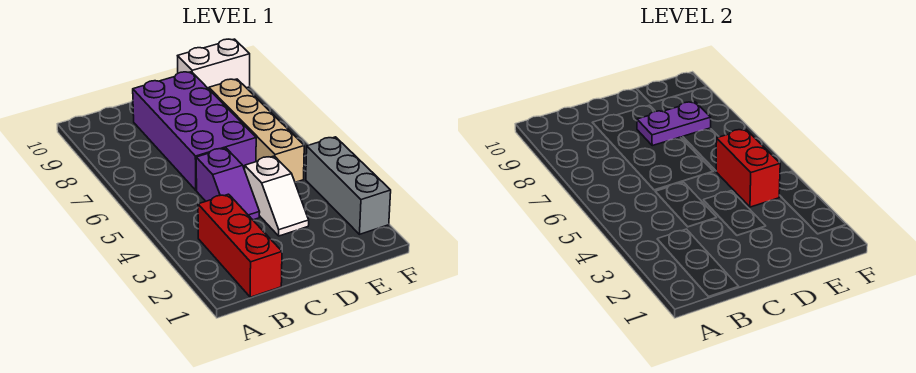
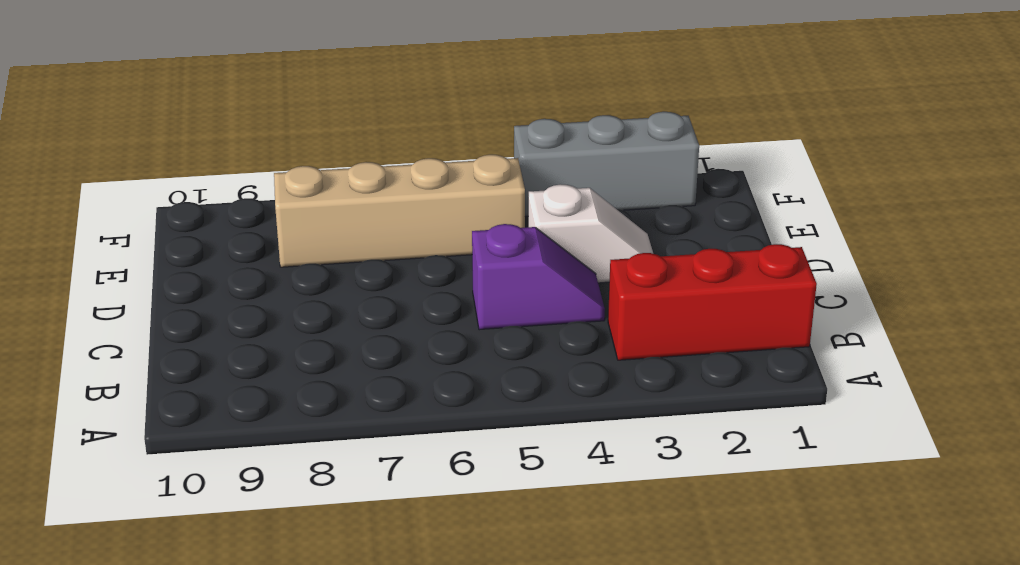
none -> purple brick C6:D9 level 1
none -> white brick E10:F10 level 1

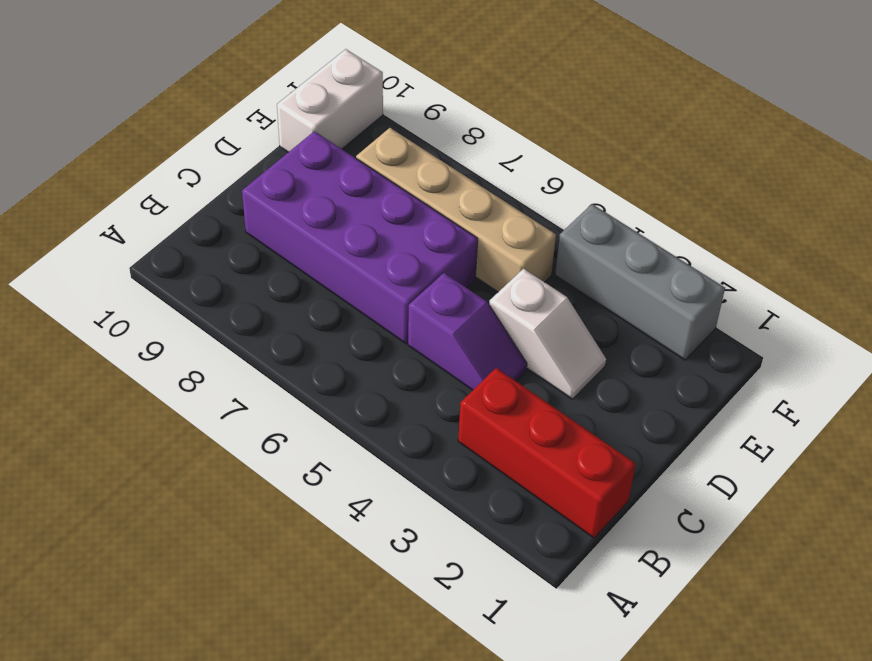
none -> purple plate D8:E8 level 2
none -> red brick E4:E5 level 2

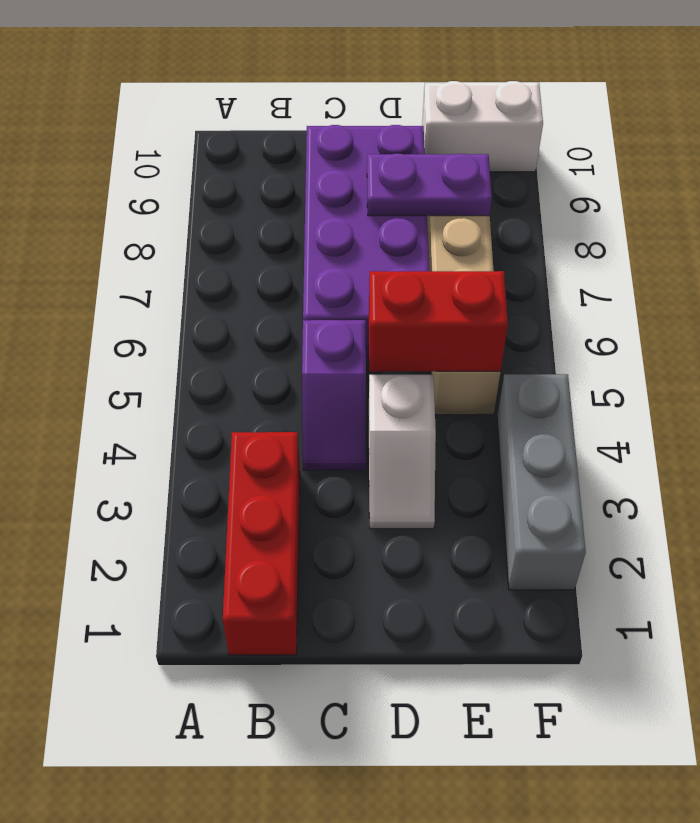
red brick D5:E5 level 2 -> red brick E4:E5 level 2

